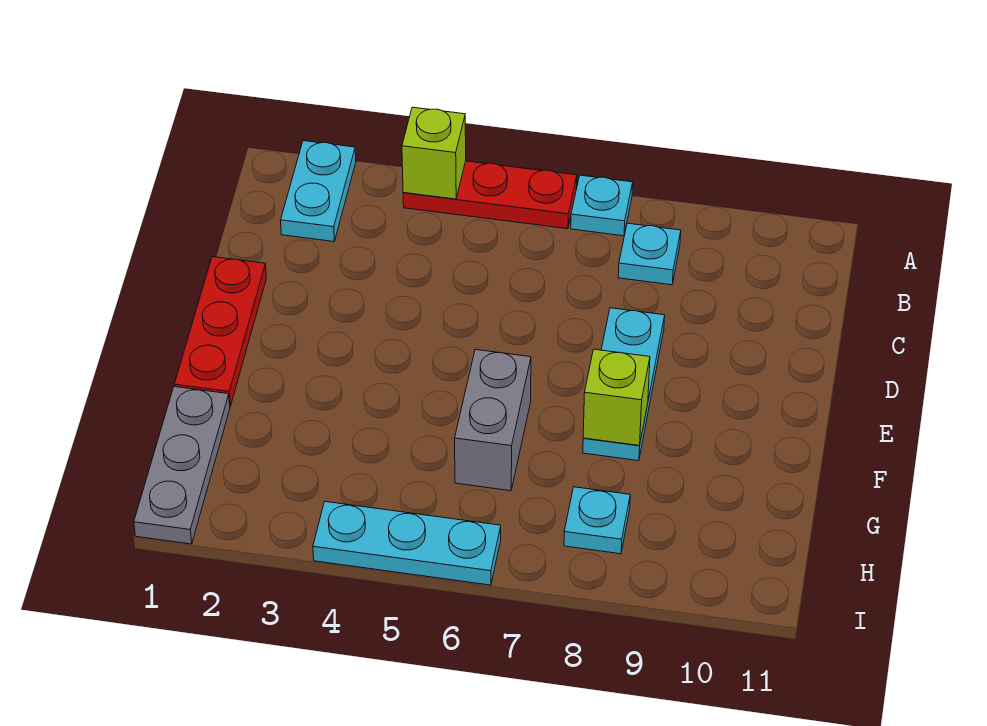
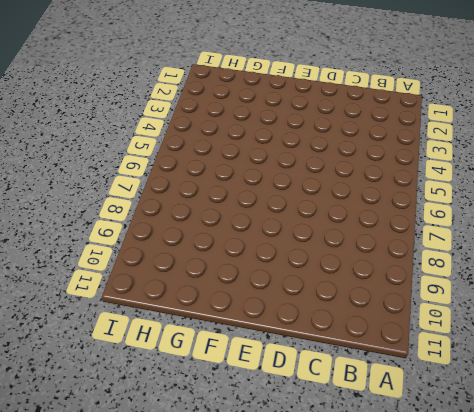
none -> cyan plate A2:B2 level 1
none -> red plate A4:A6 level 1
none -> cyan plate A7 level 1

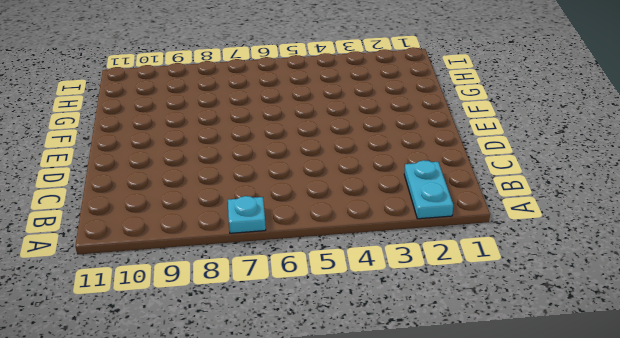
none -> red plate A4:A6 level 1
none -> cyan plate B8 level 1
none -> red plate D1:F1 level 1

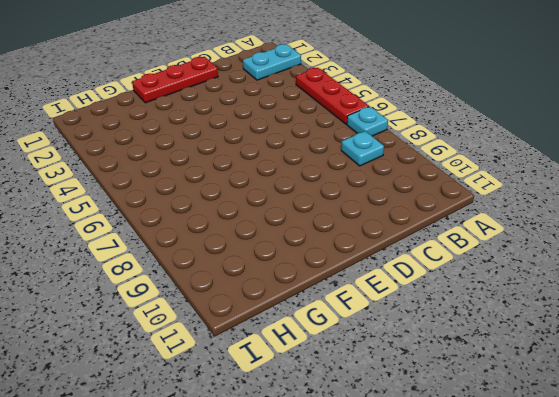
none -> cyan plate D8:F8 level 1
none -> grey brick F6:G6 level 1
none -> grey plate G1:I1 level 1

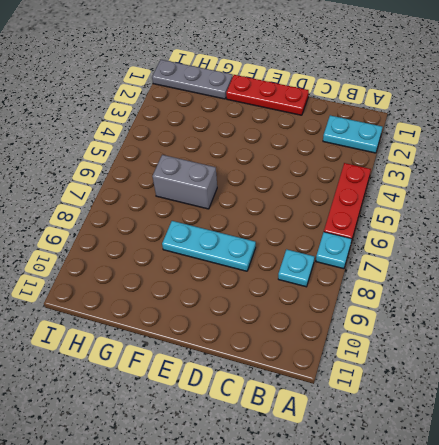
none -> cyan plate H8 level 1
none -> cyan plate I4:I6 level 1
none -> lime brick A4 level 2

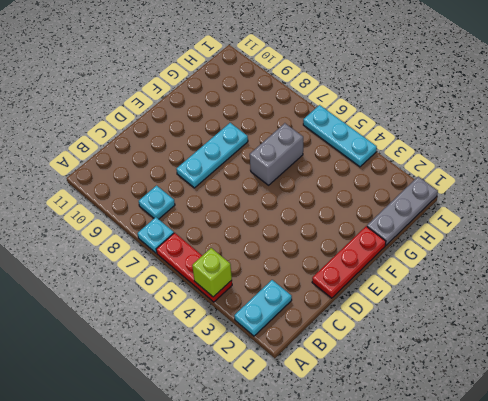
none -> cyan plate H8 level 1
none -> lime brick F8 level 2

